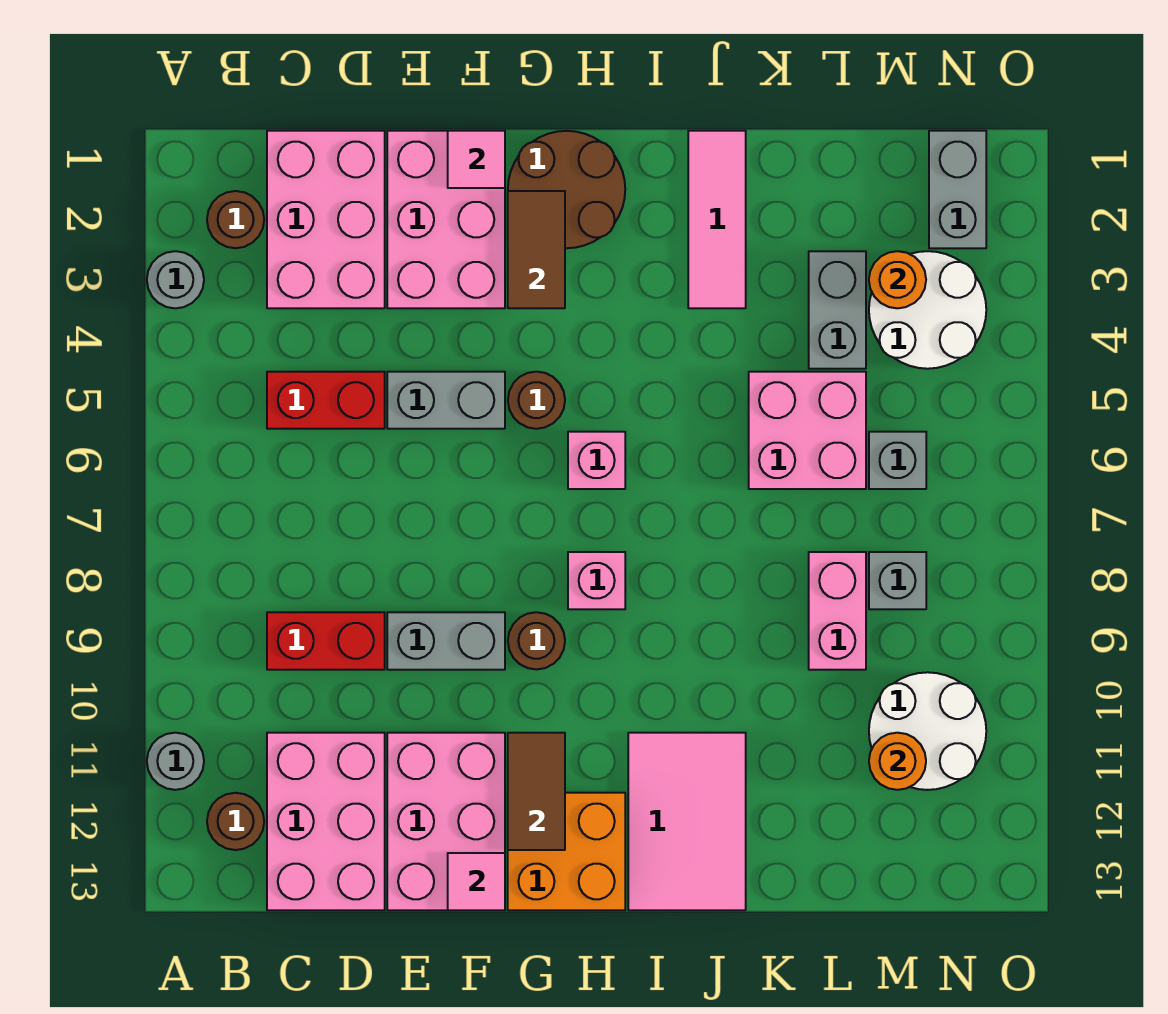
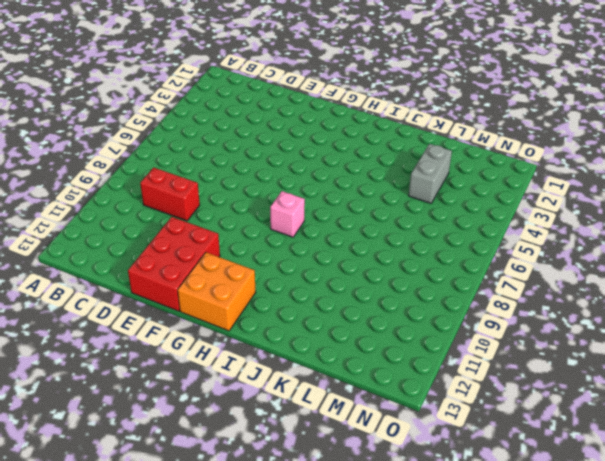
red brick E11:F13 level 1 -> pink brick E11:F13 level 1
none -> grey round brick A3 level 1
none -> grey round brick A11 level 1
none -> brown round brick B2 level 1
none -> brown round brick B12 level 1

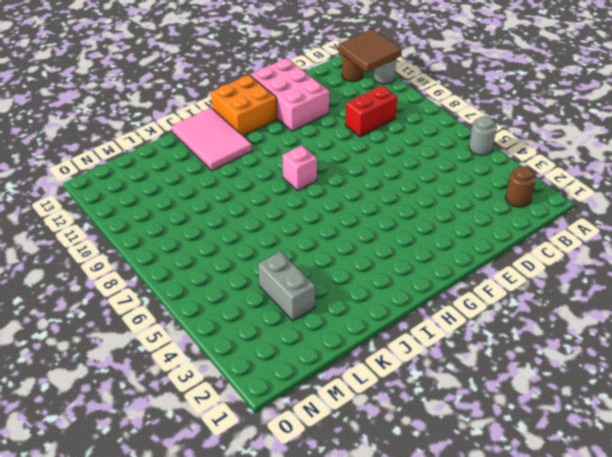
grey round brick A5 level 1 -> grey round brick A3 level 1
brown tile A11:B12 level 2 -> none
none -> pink brick C1:D3 level 1
none -> red brick C5:D5 level 1
none -> pink brick C11:D13 level 1
none -> pink brick E1:F3 level 1

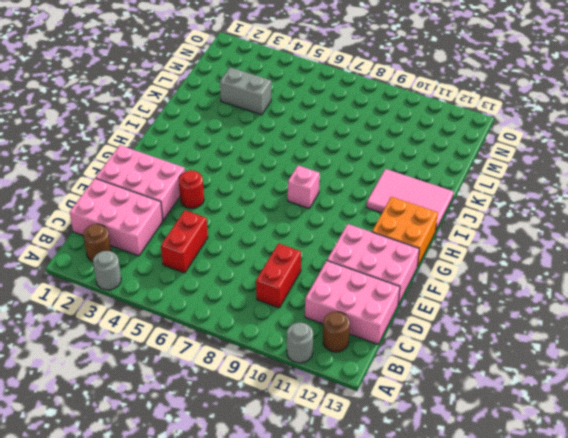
red round brick F4 level 1 -> none
none -> grey brick E5:F5 level 1
none -> grey brick E9:F9 level 1
none -> brown round brick G1:H2 level 1
none -> brown round brick G5 level 1

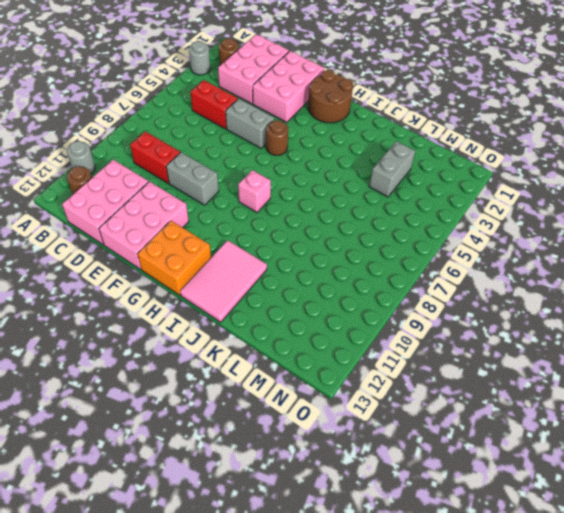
none -> brown round brick G9 level 1
none -> pink brick H6 level 1
none -> pink tile J1:J3 level 1
none -> pink brick K5:L6 level 1

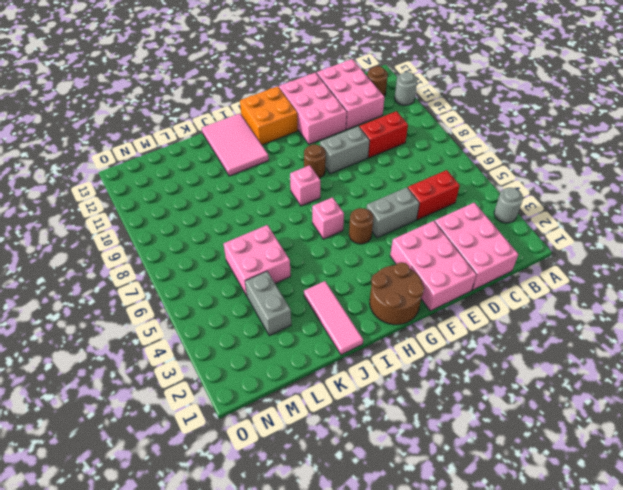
none -> brown round brick B2 level 1
none -> pink brick L8:L9 level 1
none -> white round brick M3:N4 level 1
none -> grey brick M6 level 1

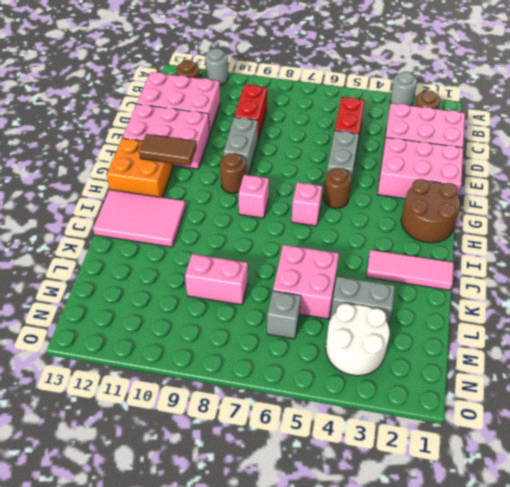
none -> grey brick M8 level 1
none -> white round brick M10:N11 level 1
none -> grey brick N1:N2 level 1
none -> pink tile F1 level 2

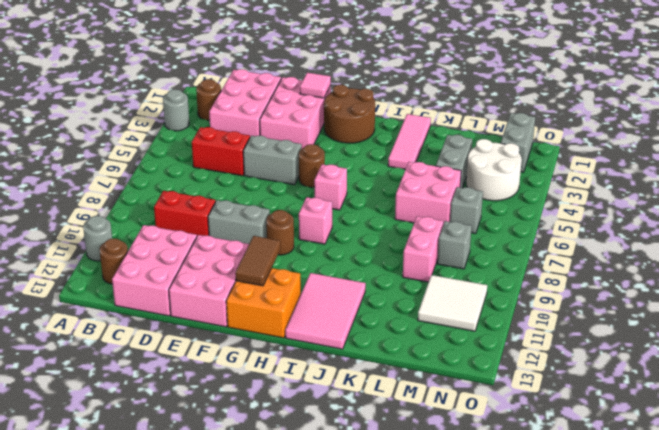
white tile M10:N11 level 1 -> white round brick M10:N11 level 1
none -> pink tile F13 level 2
none -> brown tile G2:G3 level 2
none -> orange round brick M3 level 2
none -> orange round brick M11 level 2

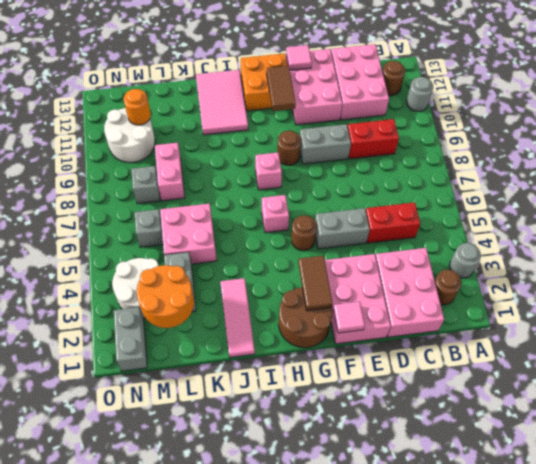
orange round brick L2:M3 level 2 -> orange round brick M3 level 2

